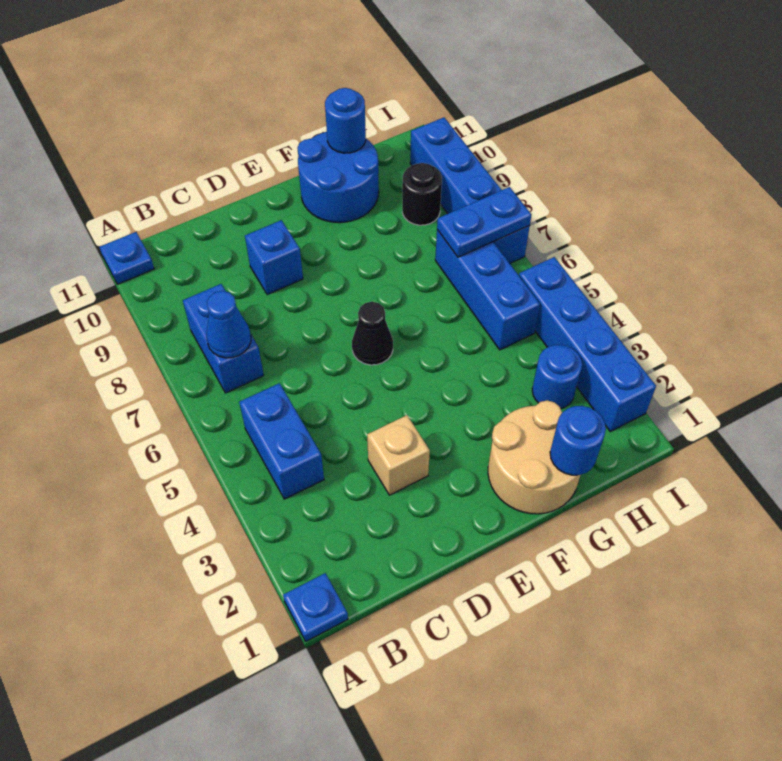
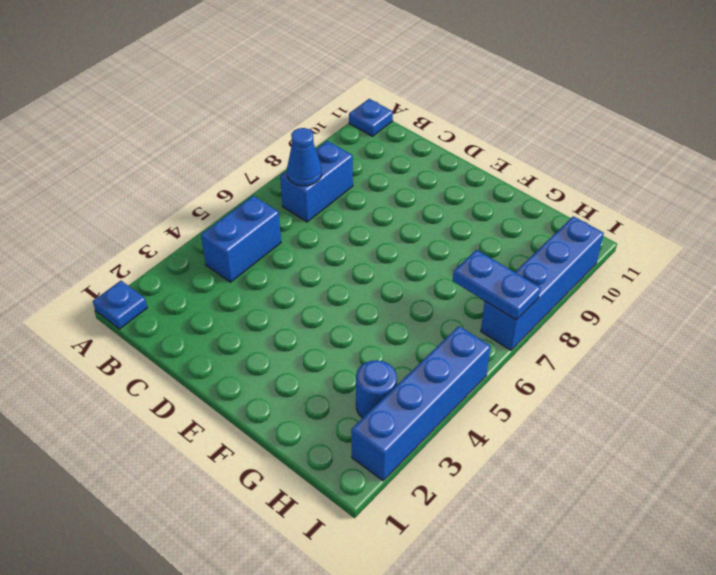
none -> tan brick D3 level 1
none -> blue brick D9 level 1
none -> black cone E6 level 1

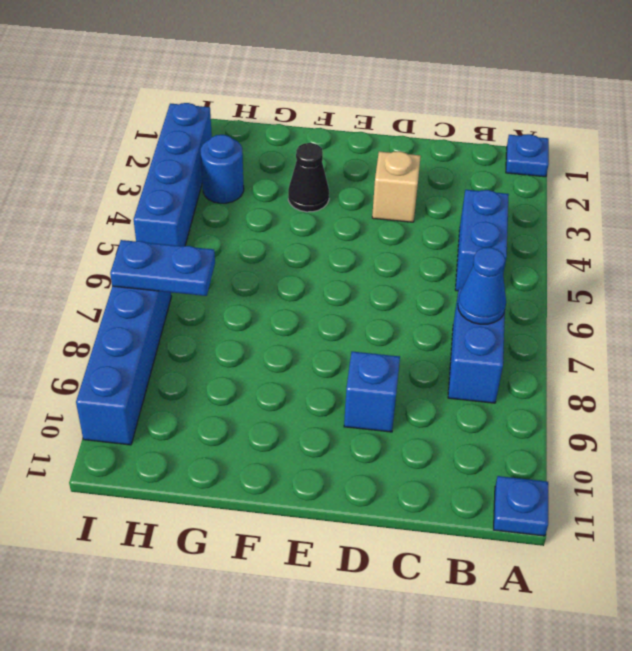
black cone F3 level 1 -> black cone E6 level 1
none -> tan round brick F1:G2 level 1
none -> blue round brick F10:G11 level 1
none -> blue brick H5:H7 level 1

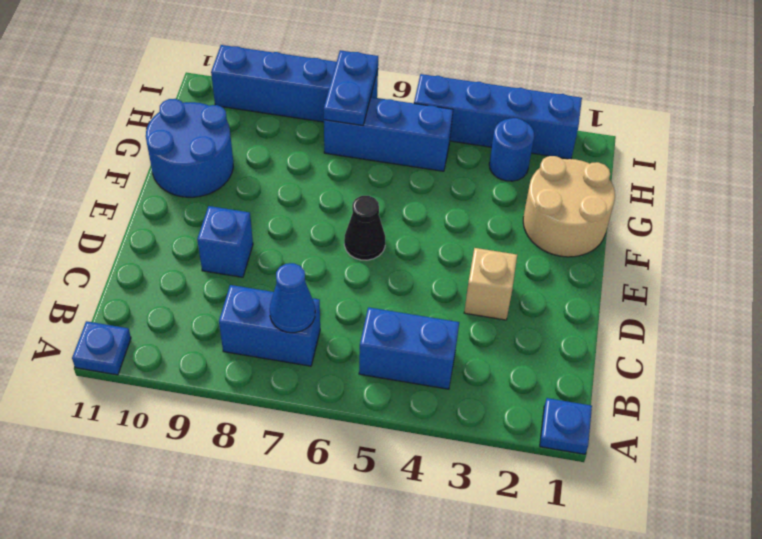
none -> black round brick H9 level 1
none -> blue round brick G1 level 2
none -> blue round brick G11 level 2

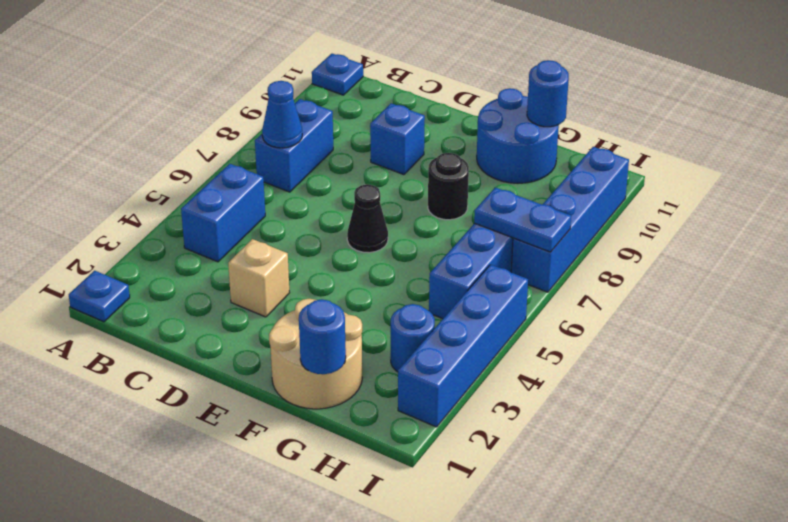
black round brick F8 level 1 -> black round brick H9 level 1

